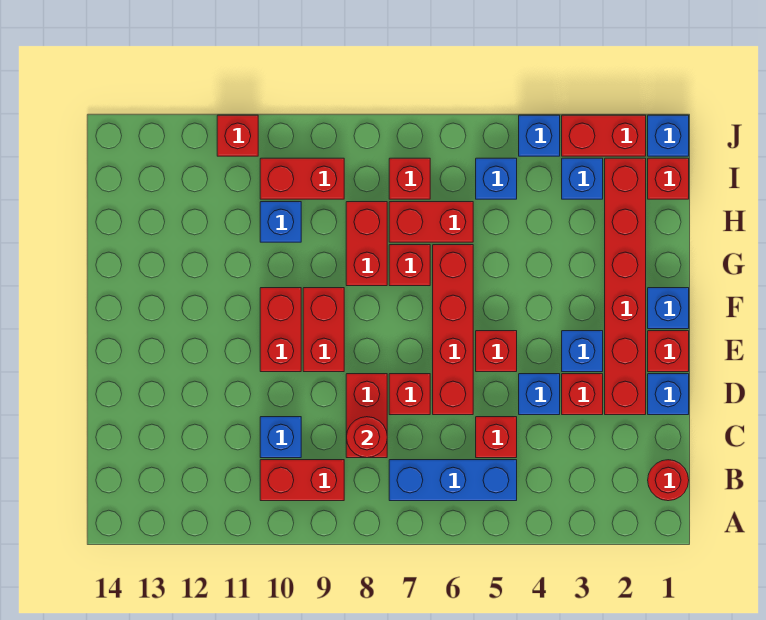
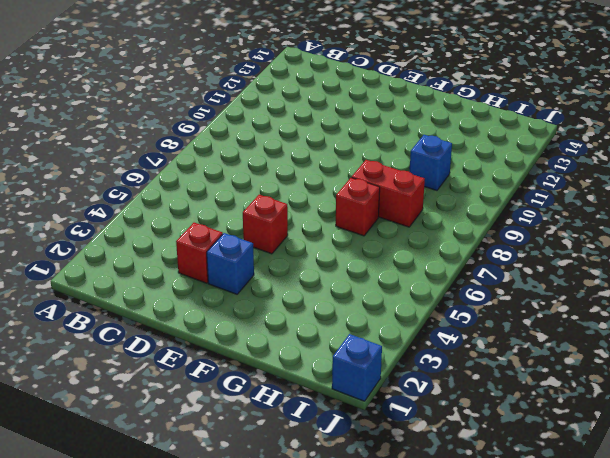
none -> red round brick B1 level 1
none -> blue brick B5:B7 level 1
none -> red brick B9:B10 level 1
none -> red brick C5 level 1

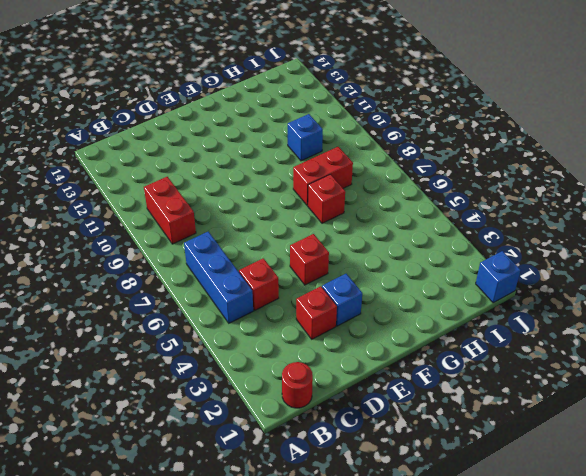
none -> red brick C8:D8 level 1
none -> blue brick C10 level 1
none -> blue brick D1 level 1
none -> red brick D2:I2 level 1

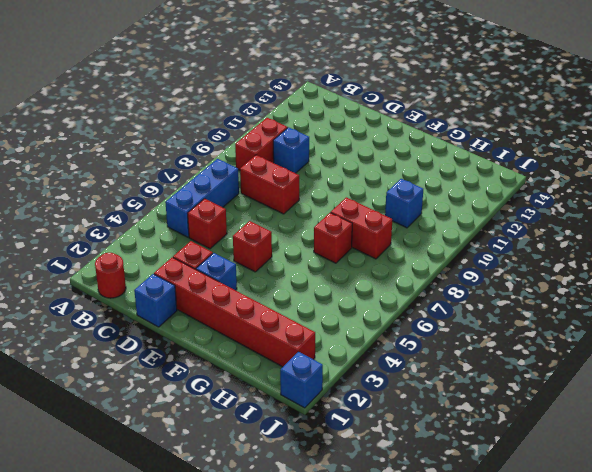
none -> blue brick D4 level 1
none -> red brick D6:G6 level 1
none -> red brick D7 level 1
none -> red brick E1 level 1

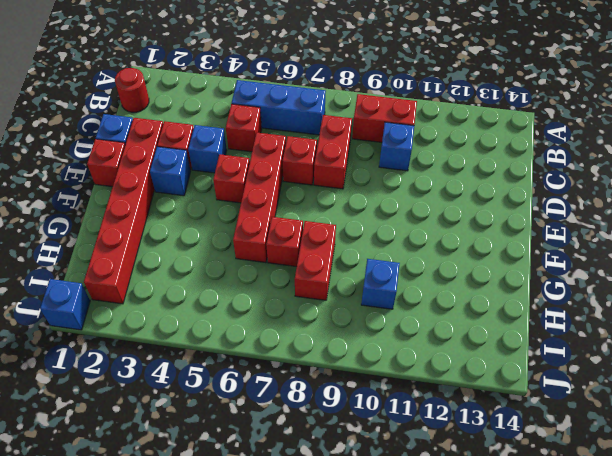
none -> red brick E9:F9 level 1
none -> red brick E10:F10 level 1
none -> blue brick F1 level 1
none -> red brick H6:H7 level 1

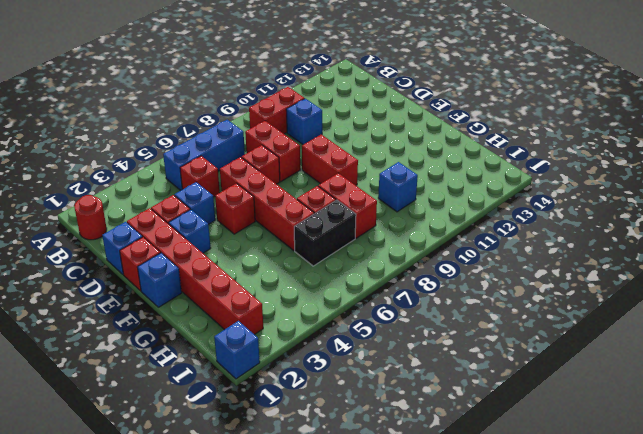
black brick H6:H7 level 1 -> red brick H6:H7 level 1
none -> red brick E10:F10 level 1
none -> red brick I1 level 1
none -> blue brick I3 level 1
none -> blue brick I5 level 1

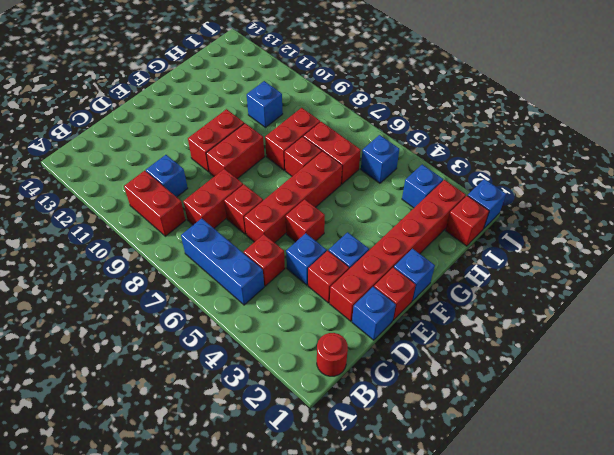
none -> red brick I7 level 1
none -> red brick I9:I10 level 1
none -> red brick J2:J3 level 1
none -> blue brick J4 level 1

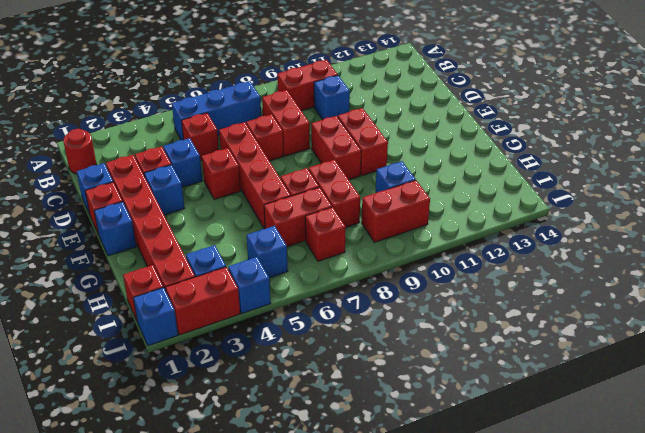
none -> red brick J11 level 1
none -> red round brick C8 level 2

